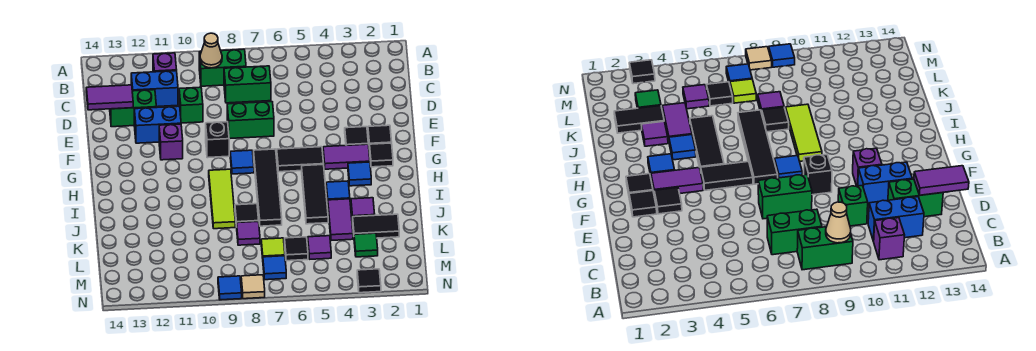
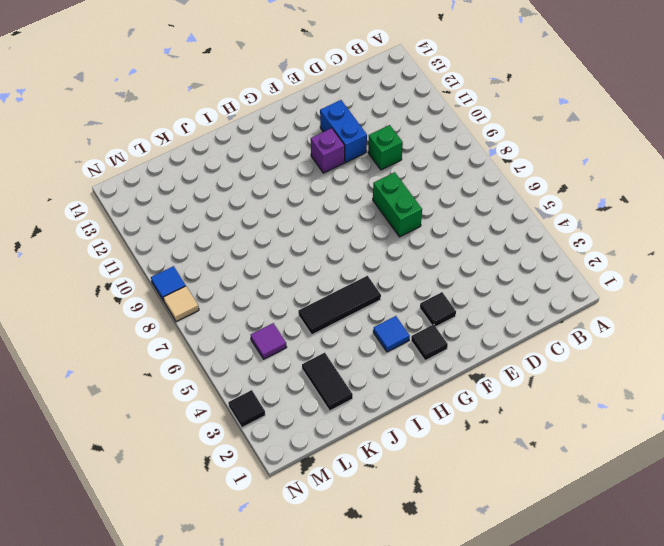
none -> green brick B8:B9 level 1
none -> purple brick B11 level 1
none -> green brick C7:C8 level 1
none -> blue brick C11:C12 level 1

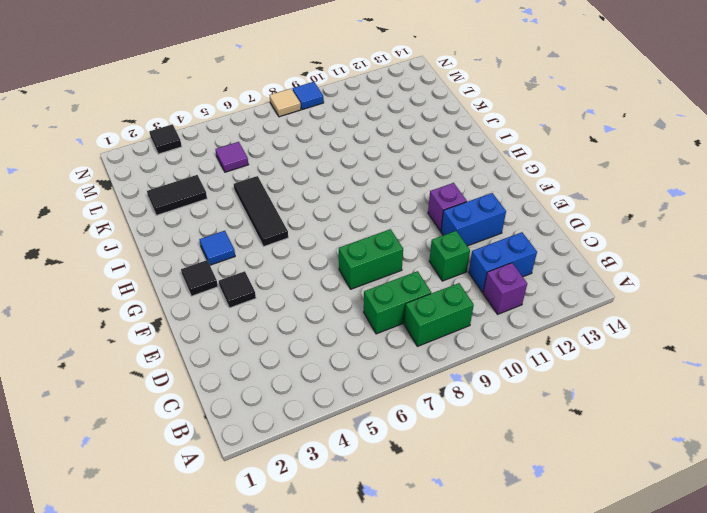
none -> green brick D12:D13 level 1
none -> black tile F2 level 1
none -> black brick F9 level 1
none -> purple tile G3:G4 level 1

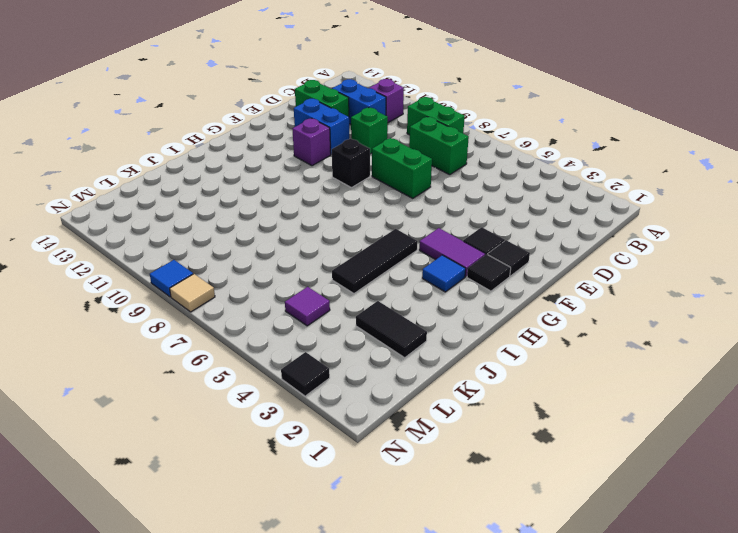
none -> black tile G5:G6 level 1
none -> black tile G7:J7 level 1
none -> blue tile G8 level 1
none -> lime tile H9:J9 level 1

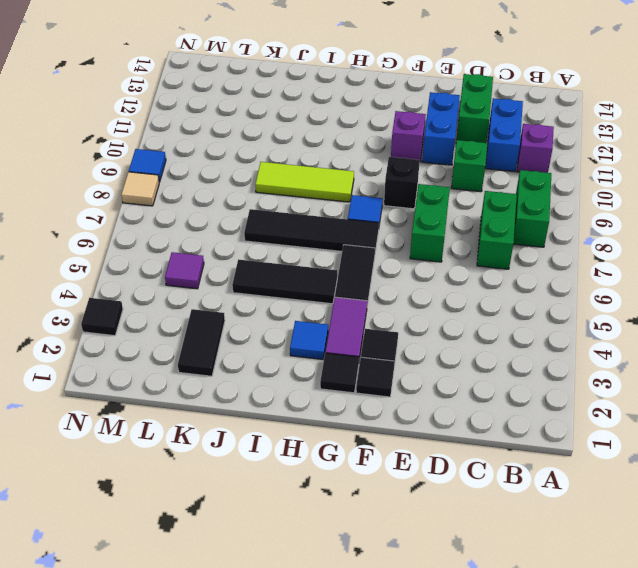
none -> blue tile I4 level 1
none -> purple tile J3 level 1
none -> purple tile J4:K4 level 1
none -> black tile J8 level 1

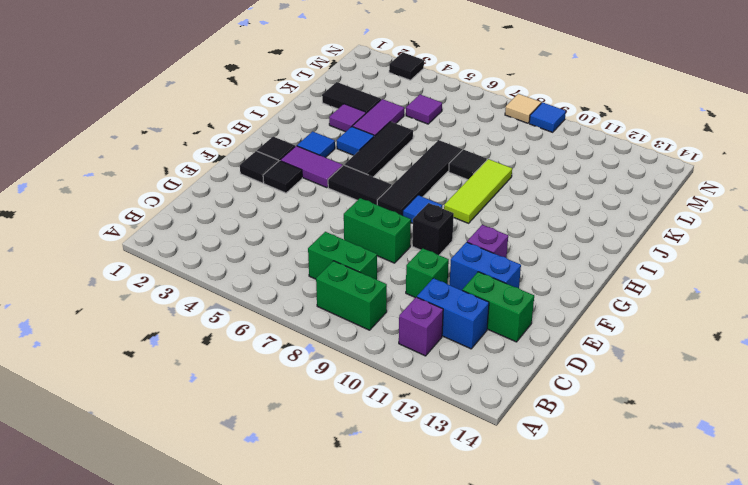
none -> purple tile K8 level 1
none -> green tile L3 level 1
none -> black tile L6 level 1
none -> lime tile L7 level 1

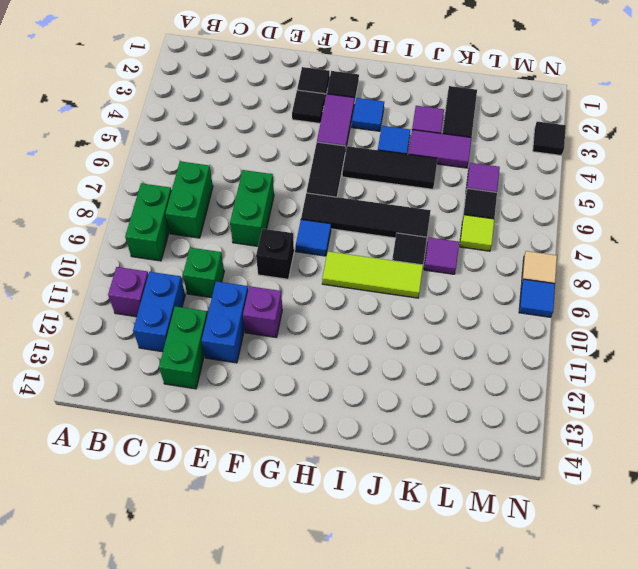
none -> green tile L3 level 1
none -> blue tile M7 level 1
none -> tan cone B9 level 2
none -> purple tile D13:D14 level 2

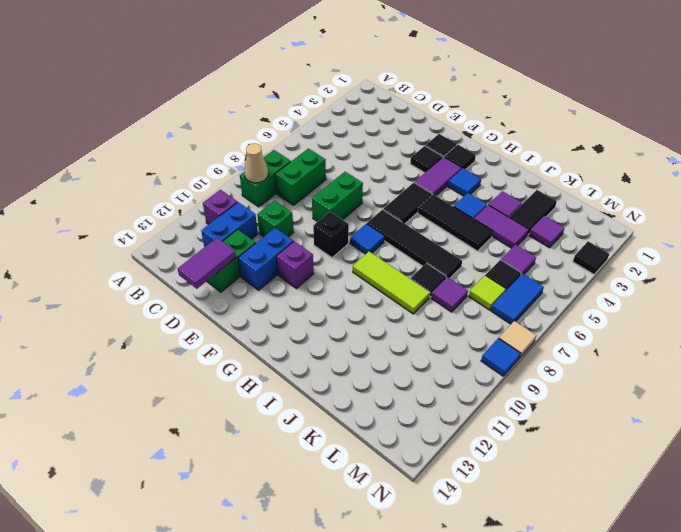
purple tile L3 level 1 -> green tile L3 level 1
blue tile M6:M7 level 1 -> blue tile M7 level 1

